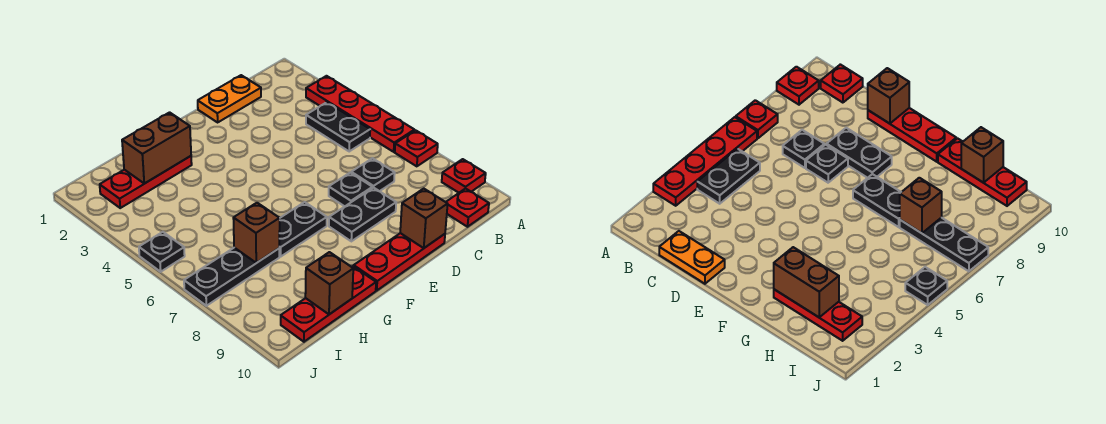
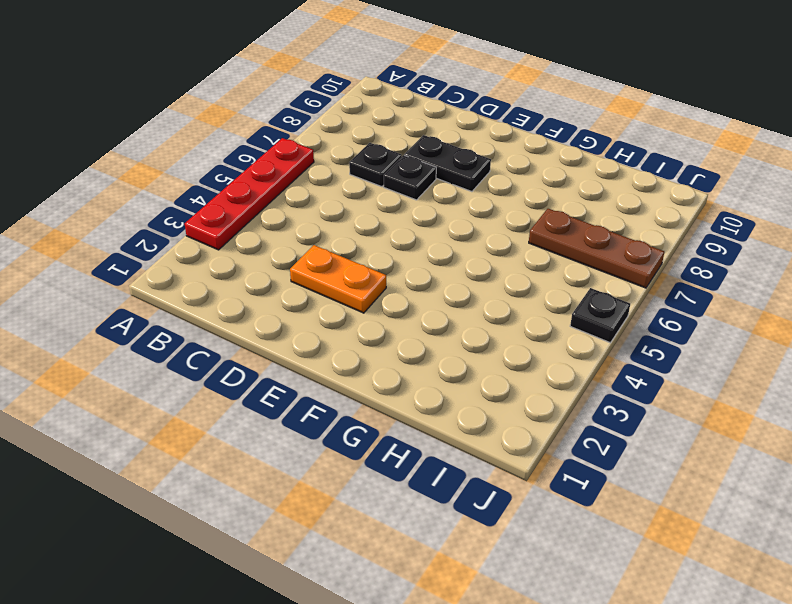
orange plate D3:E3 level 1 -> orange plate C1:D1 level 1
brown plate H7:J7 level 1 -> black plate H7:J7 level 1
none -> red plate A7 level 1
none -> red plate A9 level 1
none -> black plate B4:B5 level 1

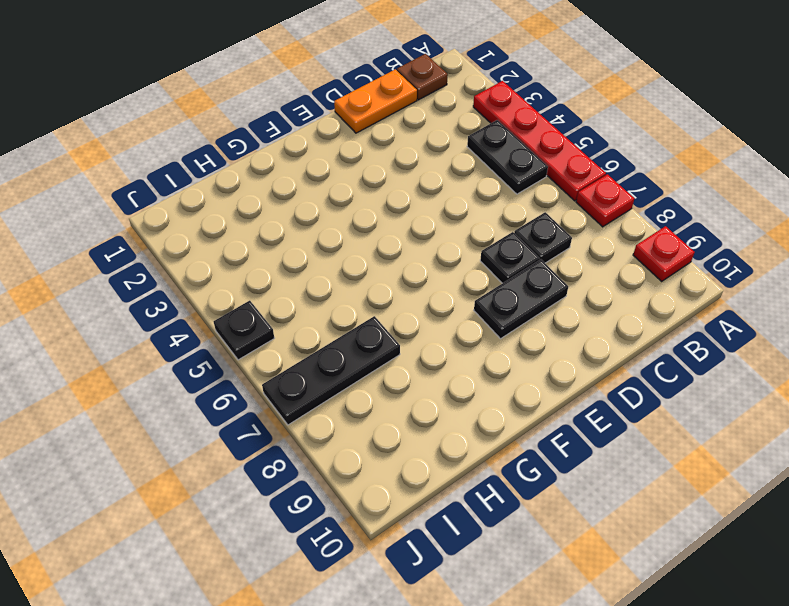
brown plate B1 level 1 -> none
none -> red plate B10 level 1
none -> red plate D10:F10 level 1
none -> black plate F7:G7 level 1

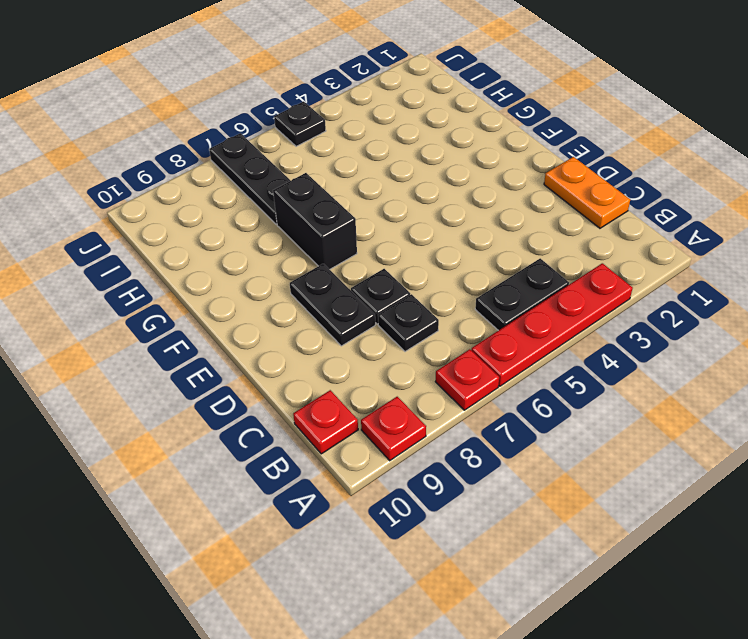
black brick F7:G7 level 1 -> black plate F7:G7 level 1
none -> red plate D10:F10 level 1
none -> red plate G2:I2 level 1
none -> red plate G10:I10 level 1

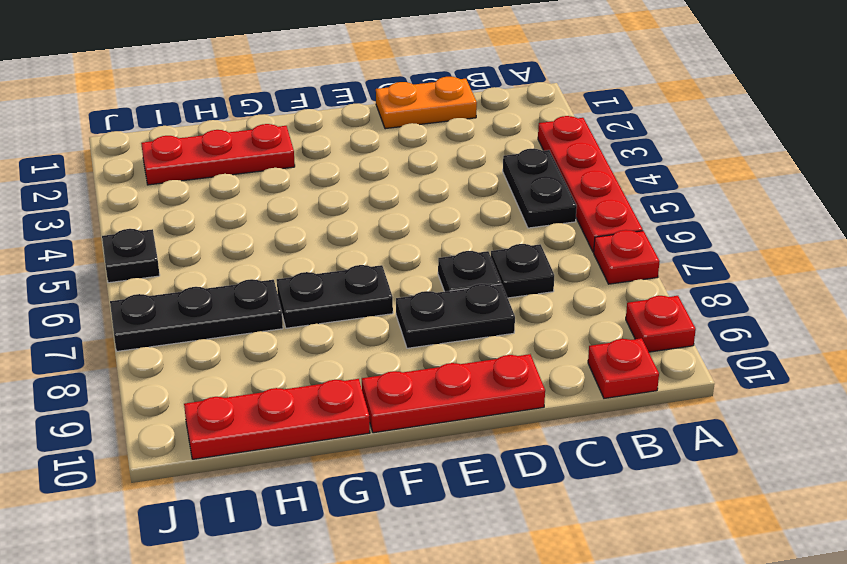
none -> brown brick D10 level 2
none -> brown brick G2:H2 level 2
none -> brown brick H7 level 2

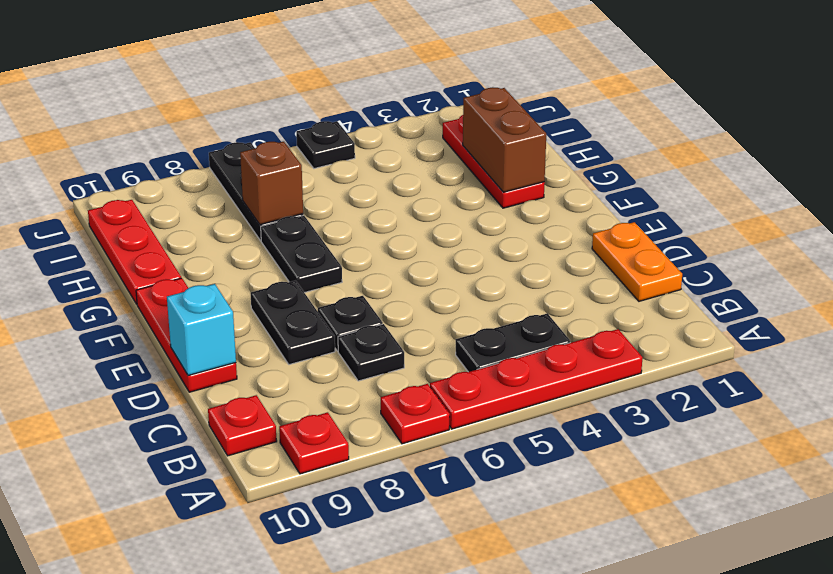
cyan brick D10 level 2 -> brown brick D10 level 2
none -> brown brick H10 level 2

